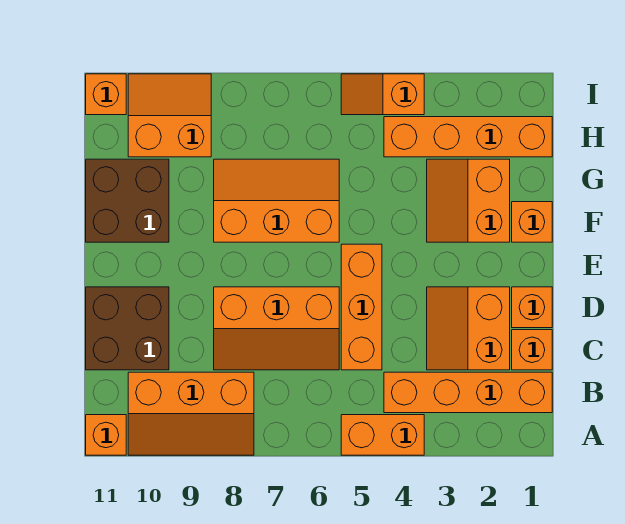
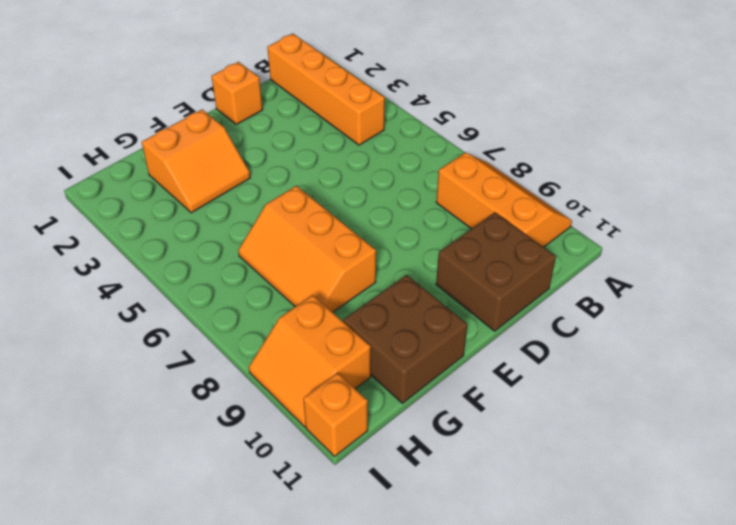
none -> orange brick A4:A5 level 1
none -> orange brick A11 level 1
none -> orange brick C1 level 1

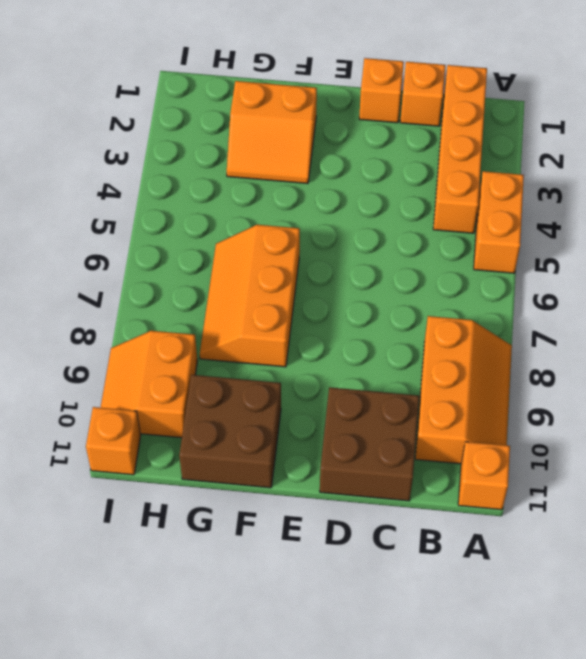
none -> orange slope C2:D3 level 1 top 2
none -> orange brick C5:E5 level 1
none -> orange slope C6:D8 level 1 top D

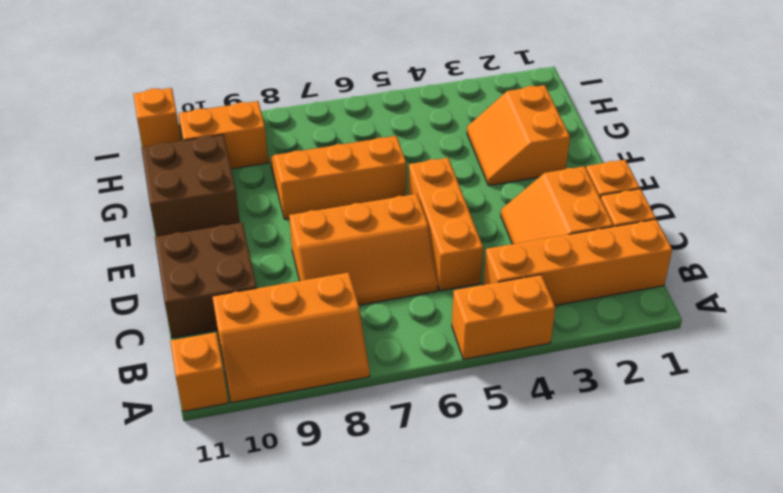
none -> orange brick F1 level 1
none -> orange brick H1:H4 level 1
none -> orange slope I4:I5 level 1 top 4

